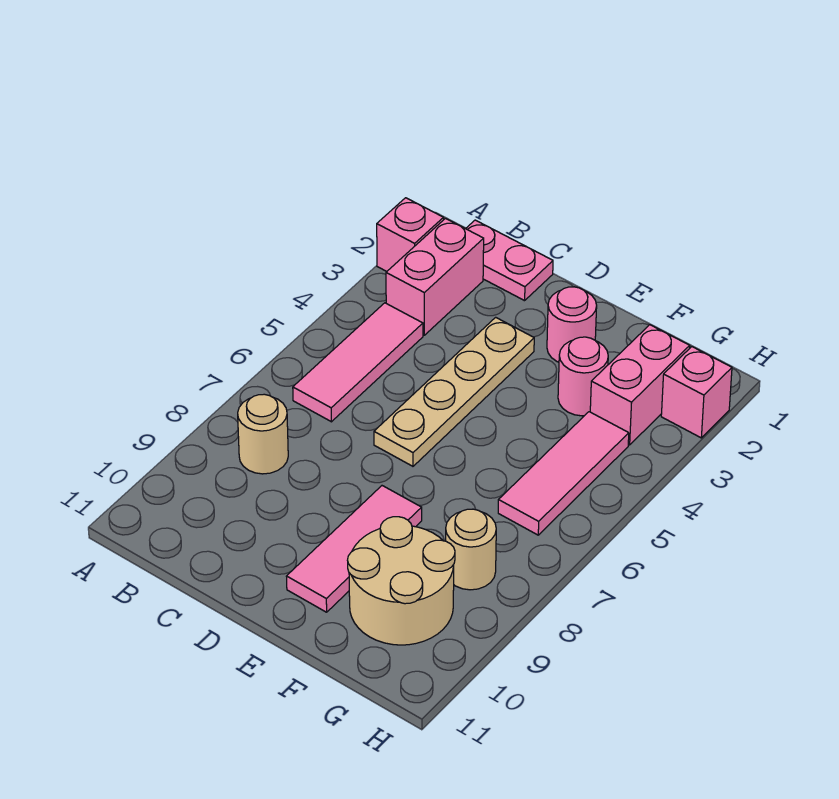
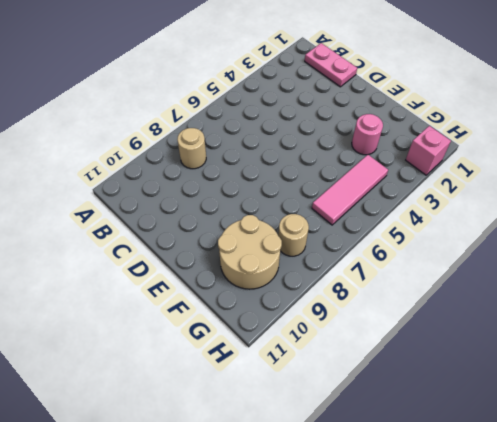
none -> pink brick A2 level 1
none -> pink brick B2:B3 level 1
none -> pink tile B4:B6 level 1

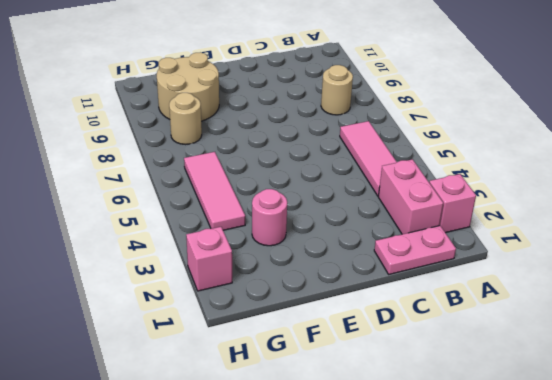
none -> tan plate D3:D6 level 1
none -> pink round brick E2 level 1
none -> pink tile E8:E10 level 1

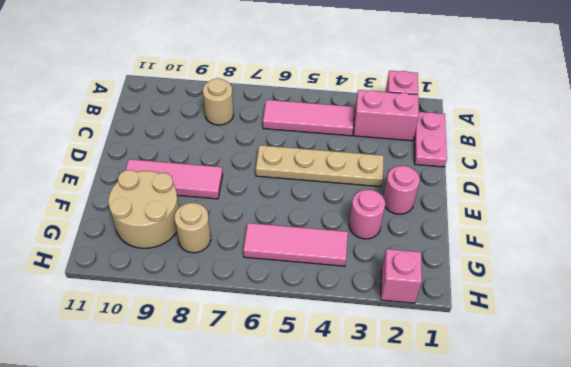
none -> pink brick G2:G3 level 1

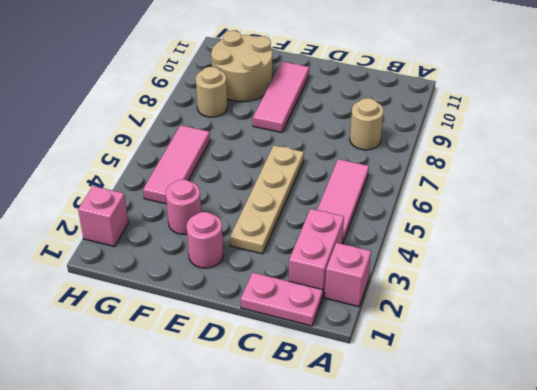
none -> pink brick G2:G3 level 1

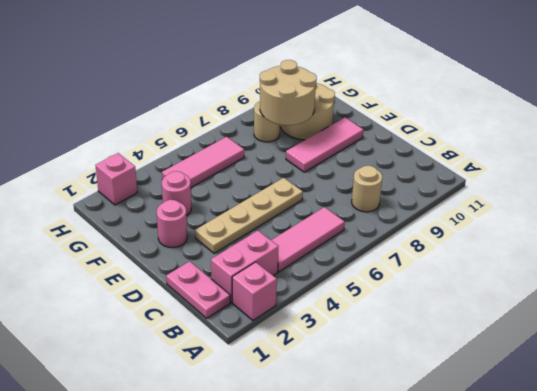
tan round brick F8:G9 level 2 -> none
none -> pink brick G2:G3 level 1

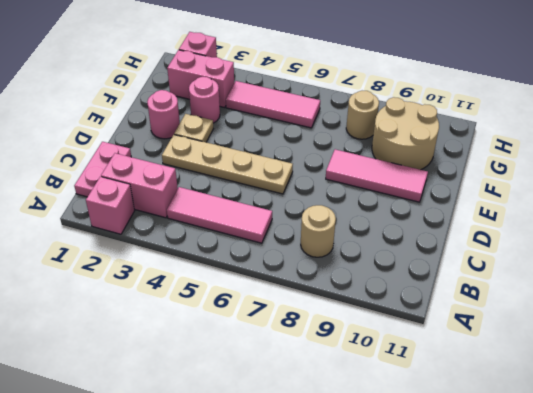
tan plate E3 level 1 -> none

